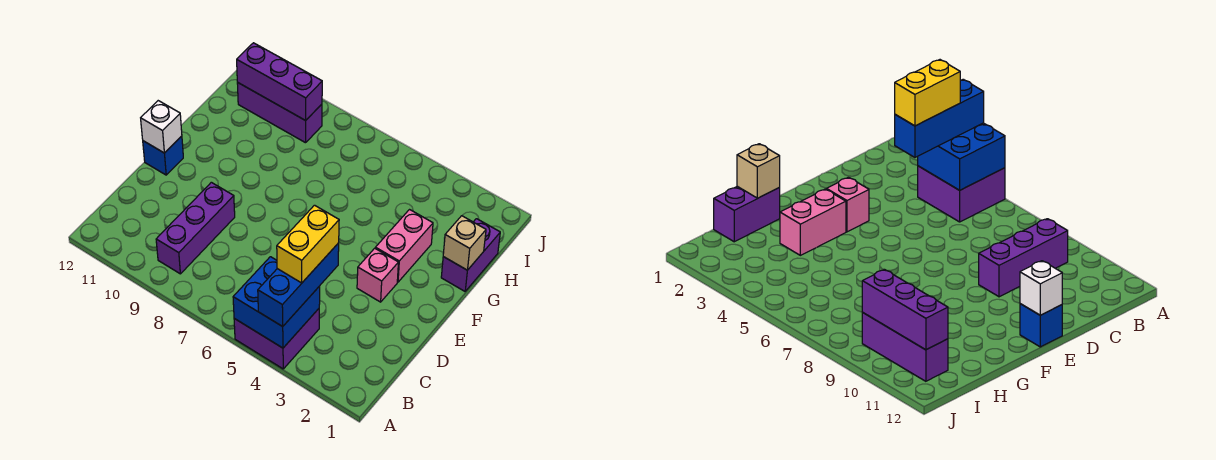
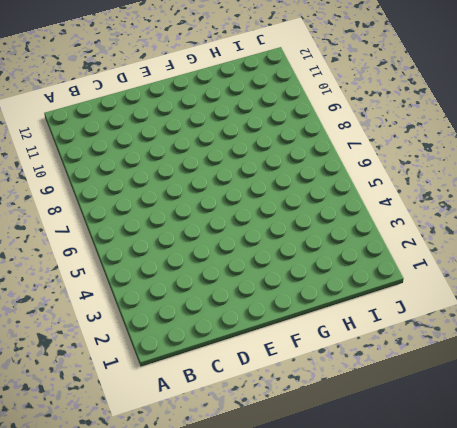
none -> purple brick A4:B5 level 1
none -> purple brick B9:D9 level 1
none -> pink brick E3 level 1

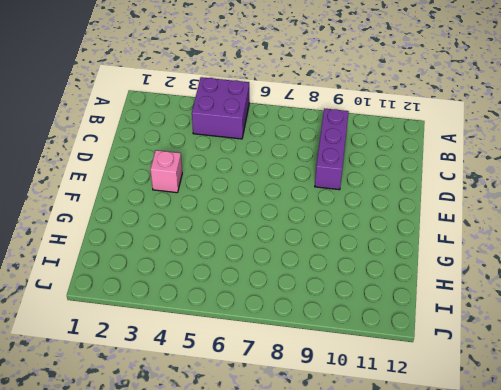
none -> blue brick E12 level 1
none -> pink brick F3:G3 level 1
none -> purple brick G1:H1 level 1

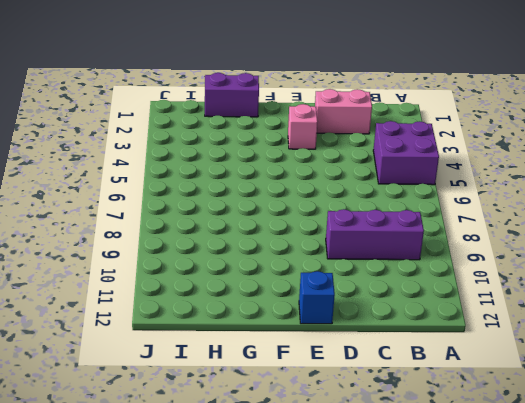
pink brick C2:D2 level 1 -> pink brick F3:G3 level 1
none -> purple brick I9:I11 level 1
none -> blue brick A4:B5 level 2
none -> white brick E12 level 2

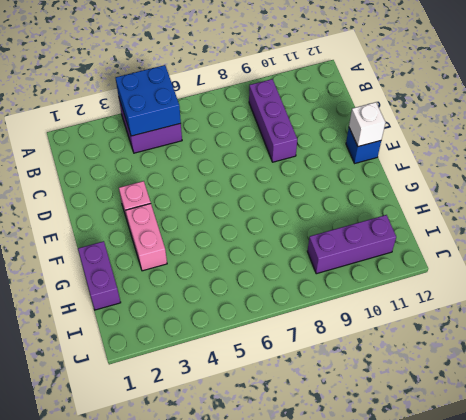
none -> tan brick G1 level 2
none -> purple brick I9:I11 level 2
none -> blue brick A4:C4 level 3

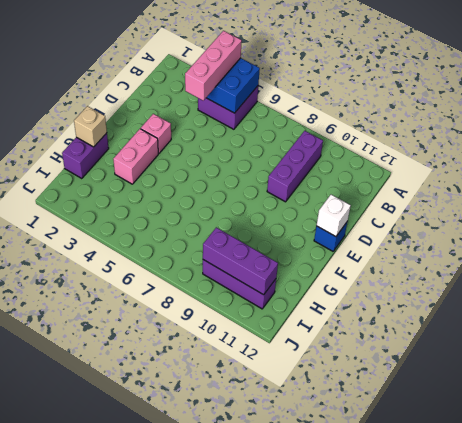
pink brick A4:C4 level 3 -> blue brick A4:C4 level 3
none -> yellow brick B4:C4 level 4

